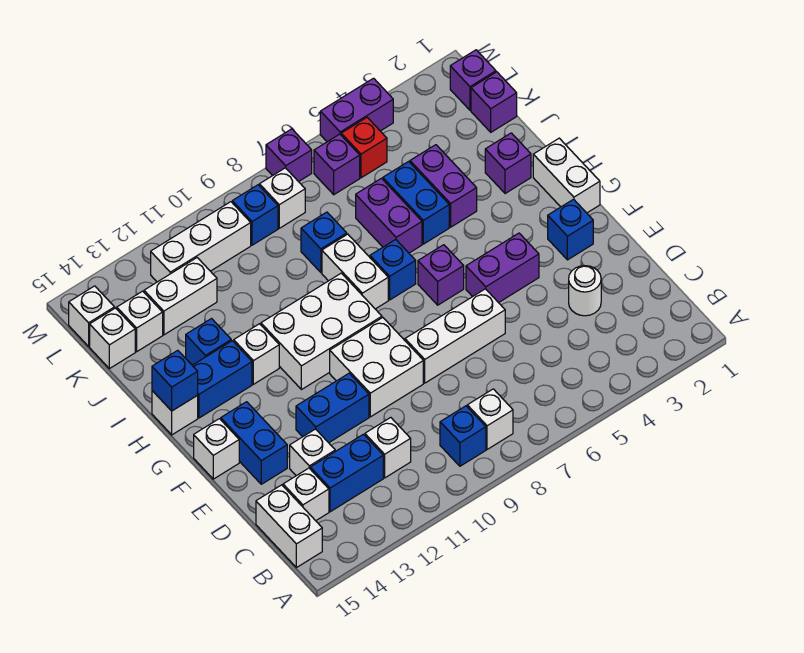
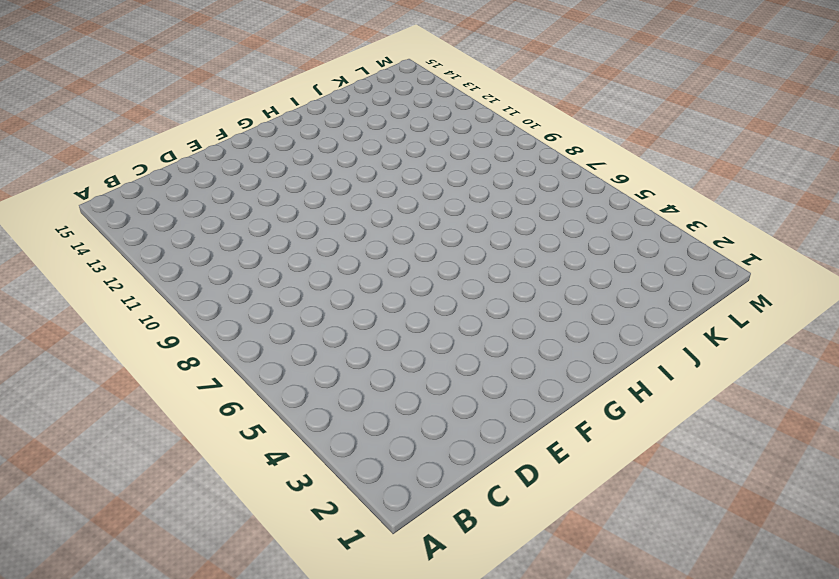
none -> white brick B8 level 1
none -> blue brick B9 level 1
none -> white brick B15:C15 level 1
none -> white brick C11 level 1

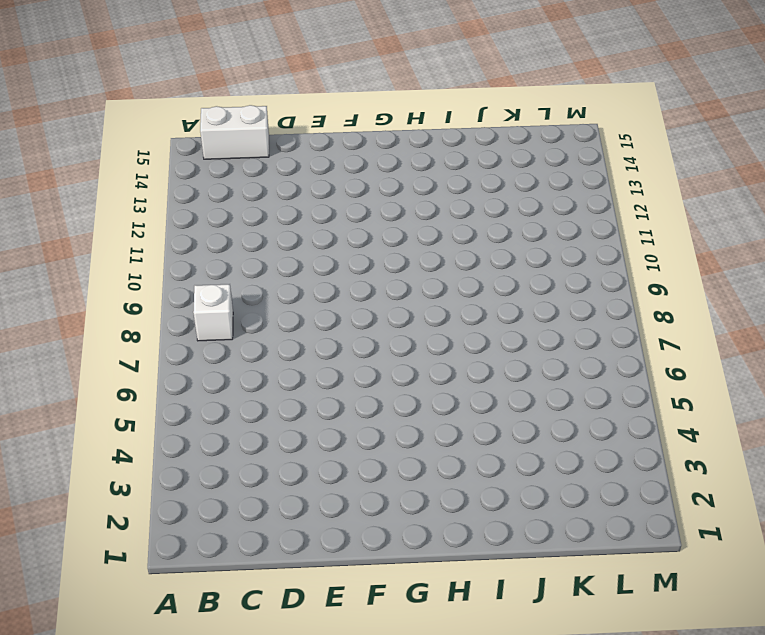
none -> blue brick B9 level 1
none -> white brick C11 level 1
none -> blue brick C12:C13 level 1
none -> white brick C14 level 1

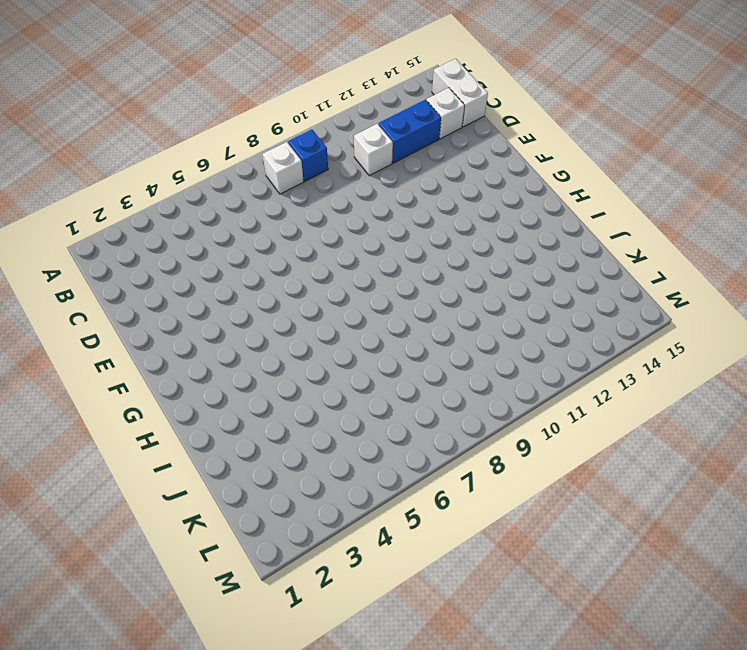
none -> white round brick D3 level 1
none -> white brick D13 level 1
none -> white brick E6:E8 level 1
none -> white brick E9:F10 level 1

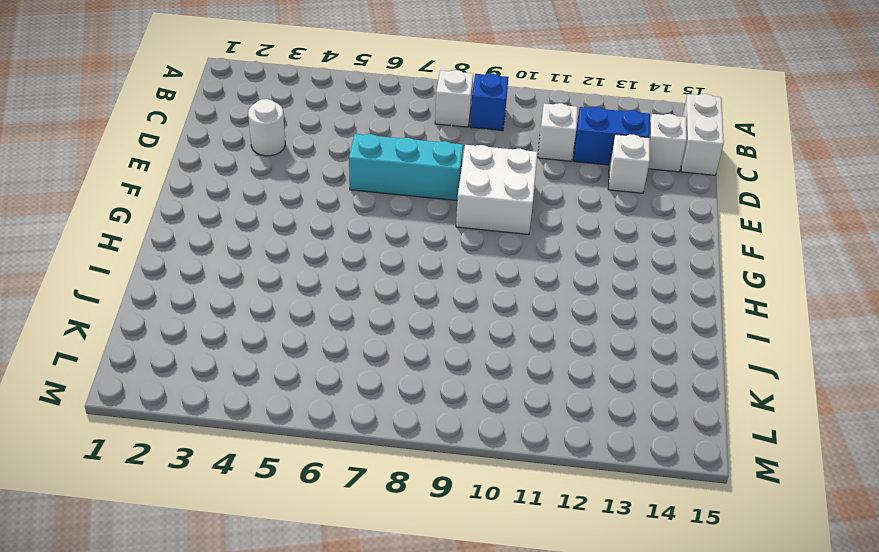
cyan brick E6:E8 level 1 -> white brick E6:E8 level 1
none -> blue brick E11:E12 level 1
none -> blue brick E14:F14 level 1
none -> blue brick F2 level 1
none -> purple brick F4:F5 level 1

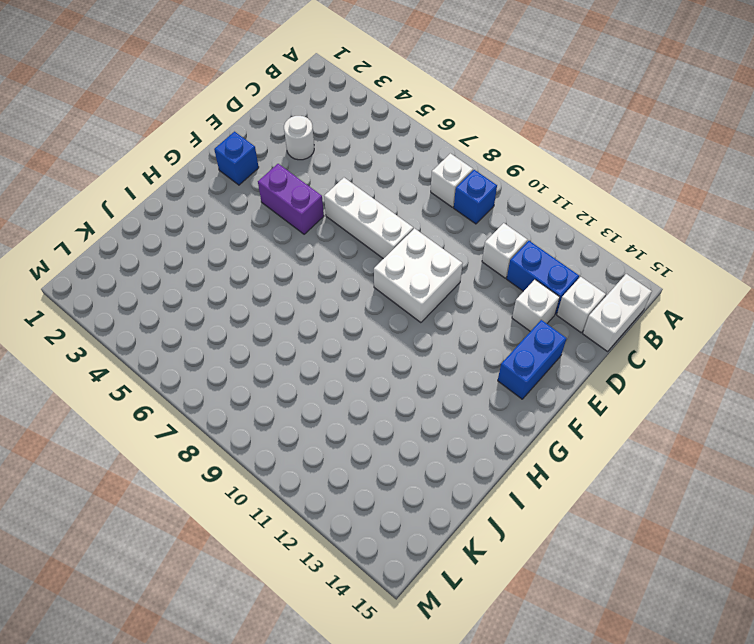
none -> blue brick E11:E12 level 1
none -> white brick F15 level 1
none -> white brick G1:H1 level 1
none -> purple brick G6 level 1

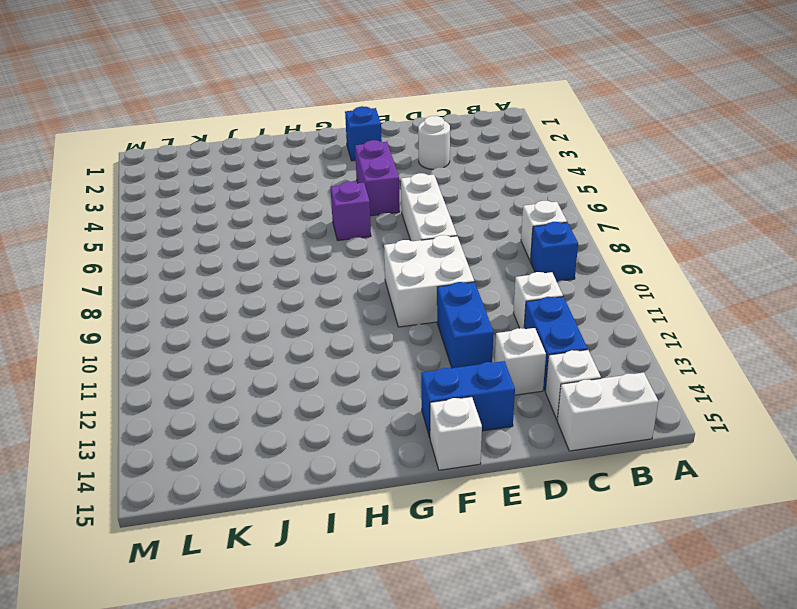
none -> white brick G1:H1 level 1
none -> white brick G9:H11 level 1
none -> blue brick H7 level 1
none -> white brick H8:I8 level 1

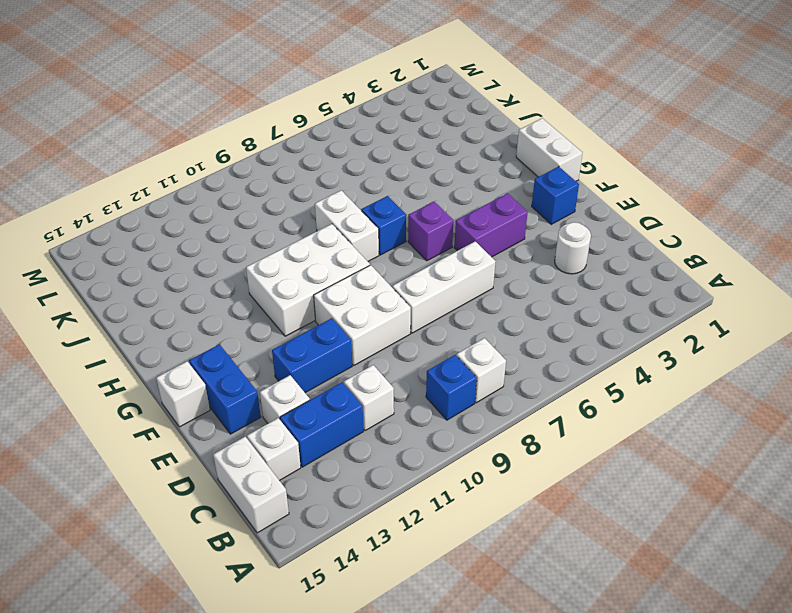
none -> white brick H12 level 1
none -> blue brick H13:H14 level 1
none -> white brick H15 level 1
none -> purple brick I2 level 1

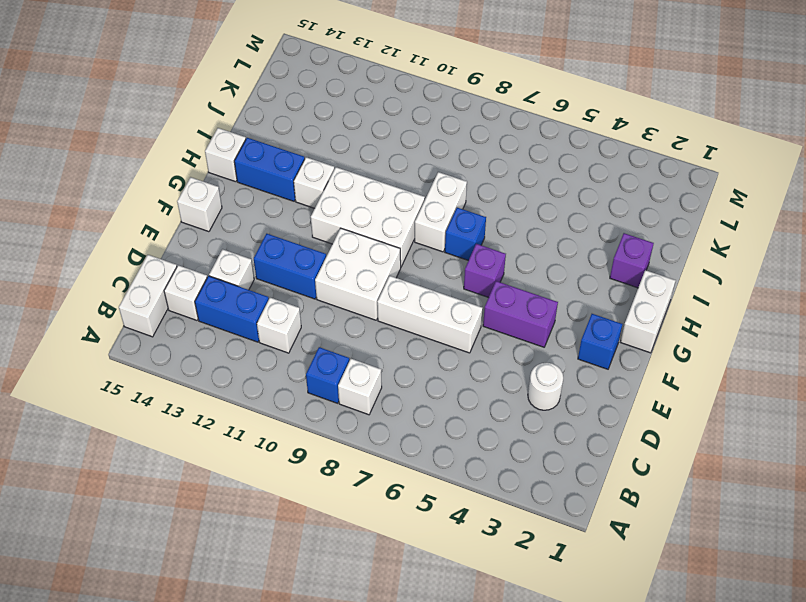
none -> blue brick E14:F14 level 1
none -> purple brick I4:J4 level 1
none -> blue brick I5:J5 level 1
none -> purple brick I6:J6 level 1

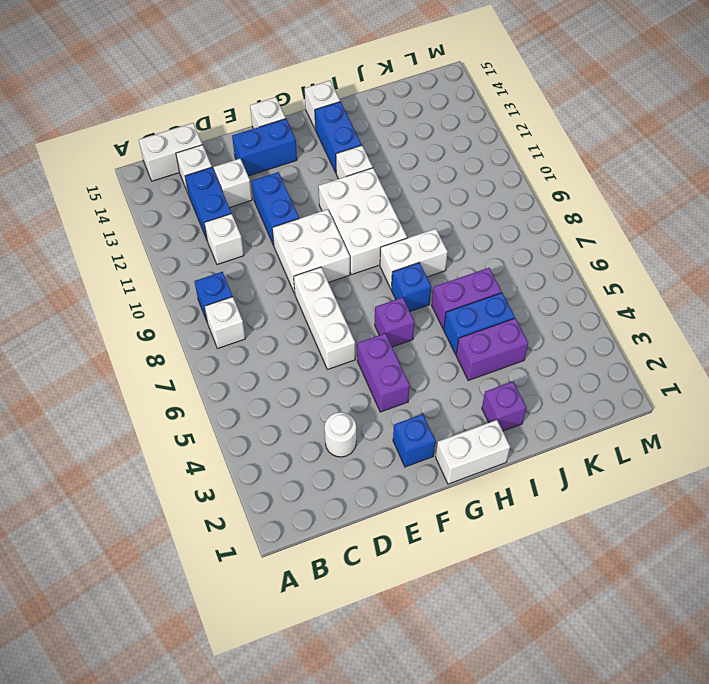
none -> blue brick I13 level 1
none -> blue brick J8 level 1
none -> purple brick K1 level 1
none -> white brick K12:K13 level 1

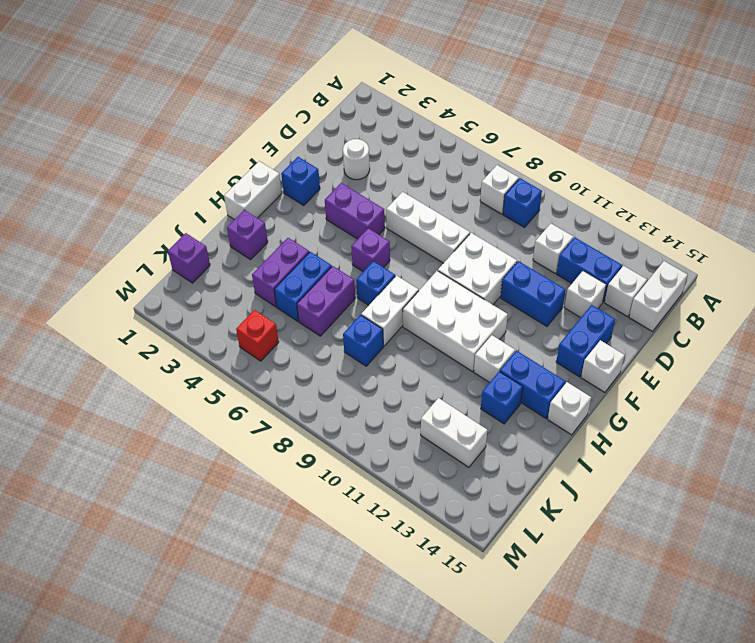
none -> white brick K14 level 1
none -> white brick K15 level 1
none -> purple brick L1 level 1
none -> purple brick L6 level 1

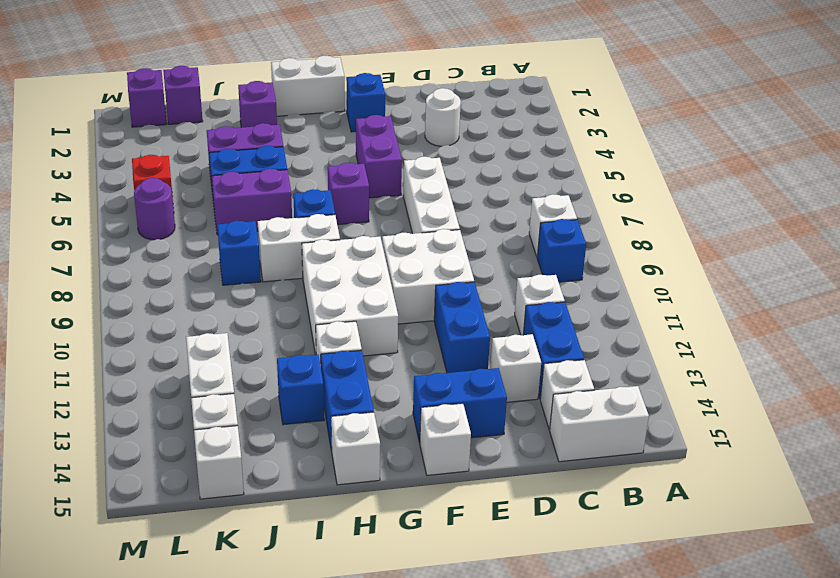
purple round brick L6 level 1 -> purple brick L6 level 1
none -> white brick L8 level 1
none -> blue brick L9 level 1
none -> white brick L10:L12 level 1
none -> white brick L15 level 1

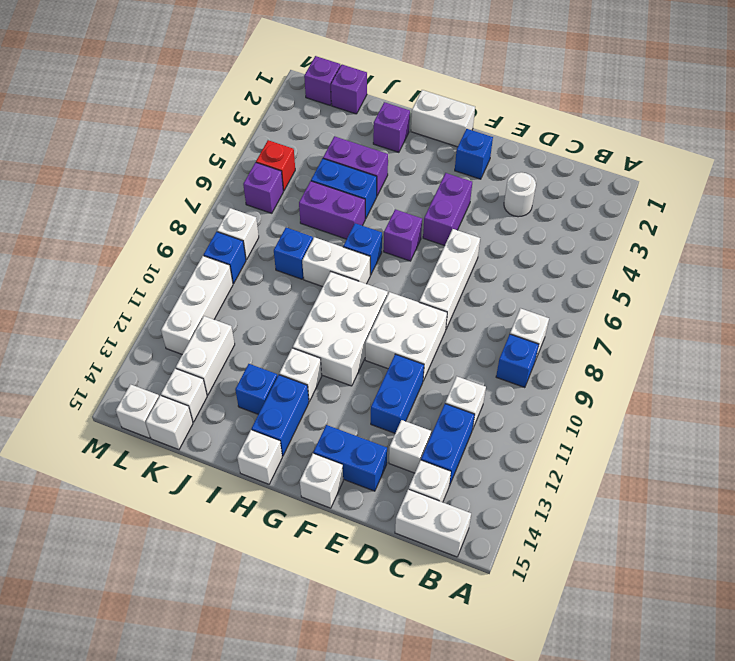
none -> purple brick M4:M5 level 1
none -> purple brick M7 level 1
none -> blue brick H15 level 2

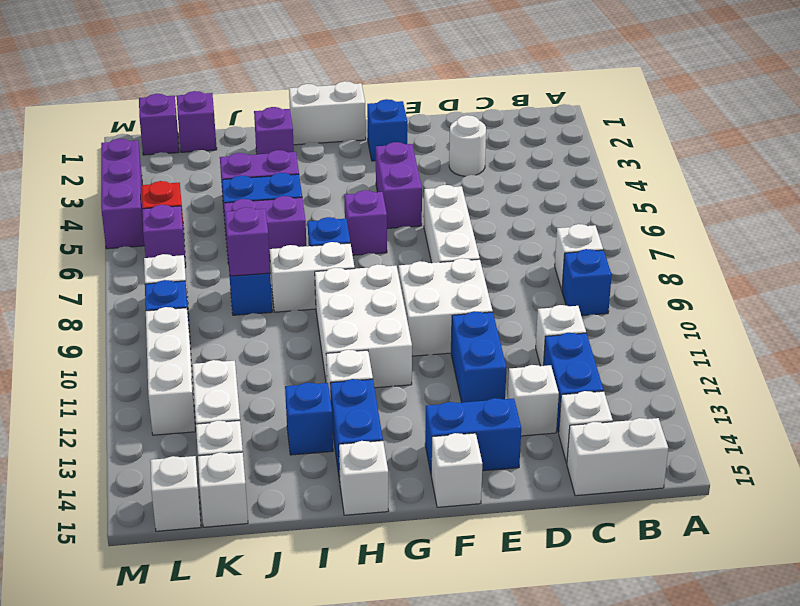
purple brick J8 level 2 -> purple brick M7 level 1
purple brick M3:M5 level 1 -> purple brick M4:M5 level 1
none -> blue brick H15 level 2

